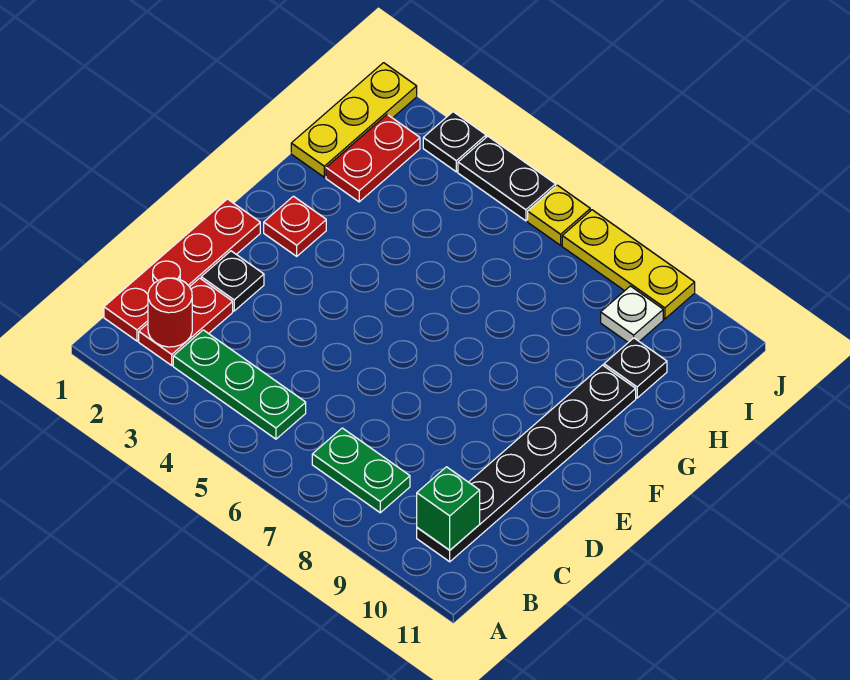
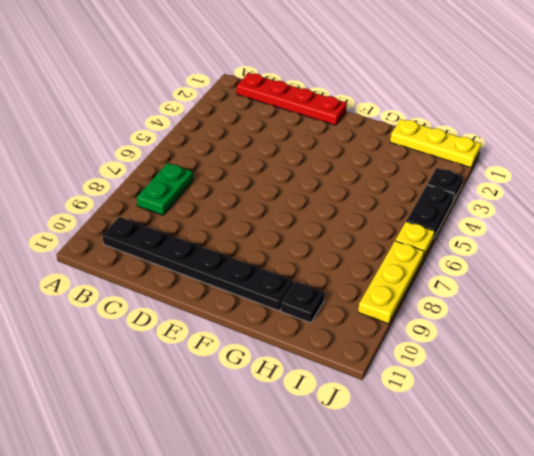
none -> red plate B2:C2 level 1
none -> green plate B3:B5 level 1
none -> black plate D2 level 1

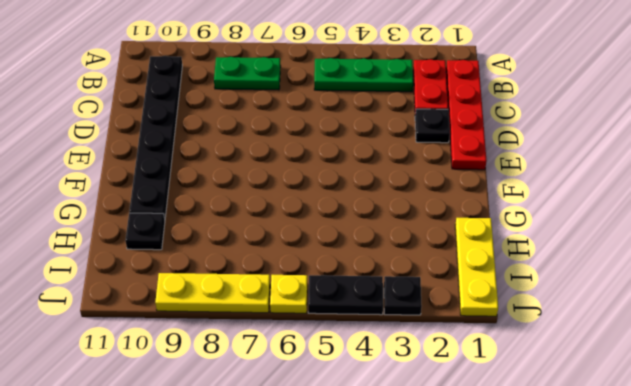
none -> red plate F2 level 1
none -> red plate H2:I2 level 1
none -> white plate I9 level 1

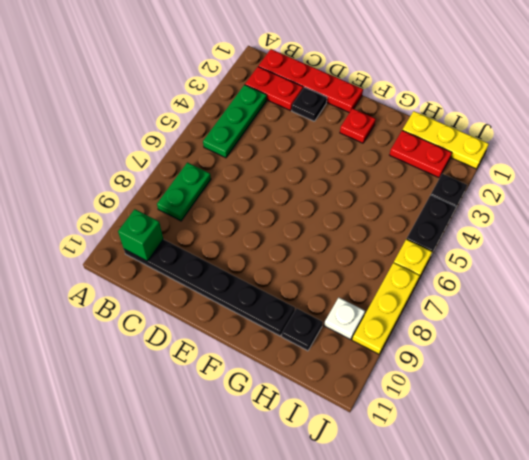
none -> red round brick B2 level 2

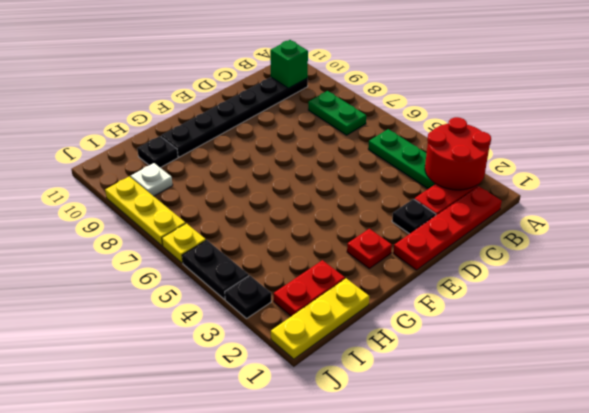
red round brick A2:B3 level 2 -> red round brick B2 level 2

